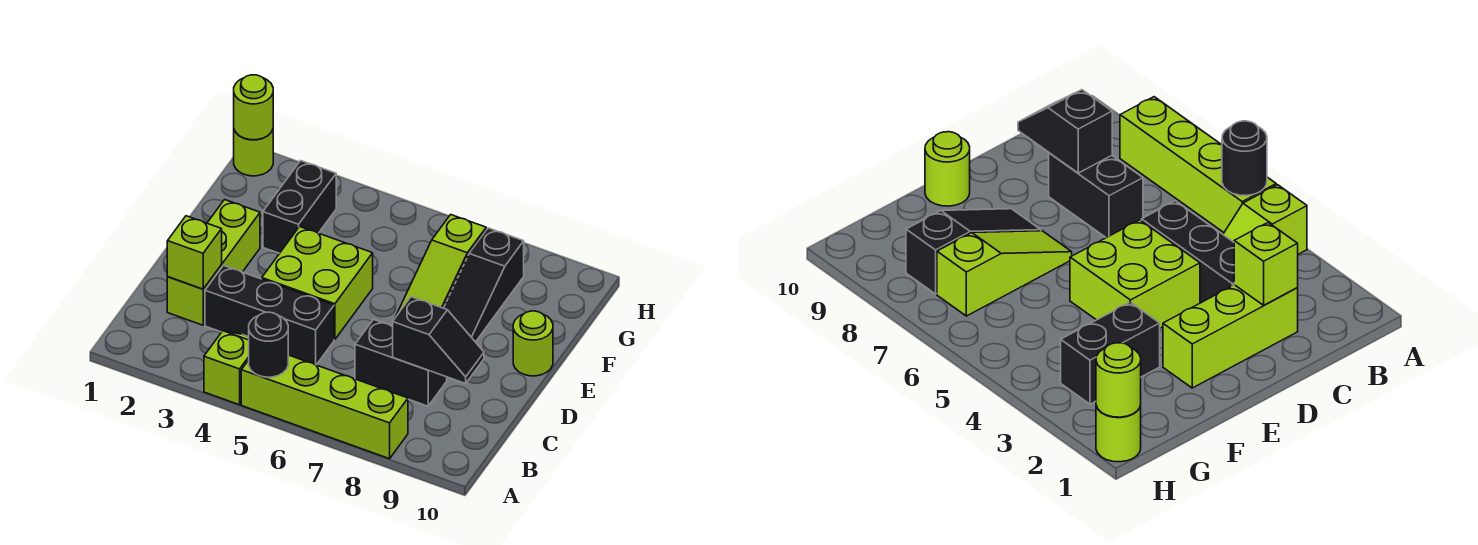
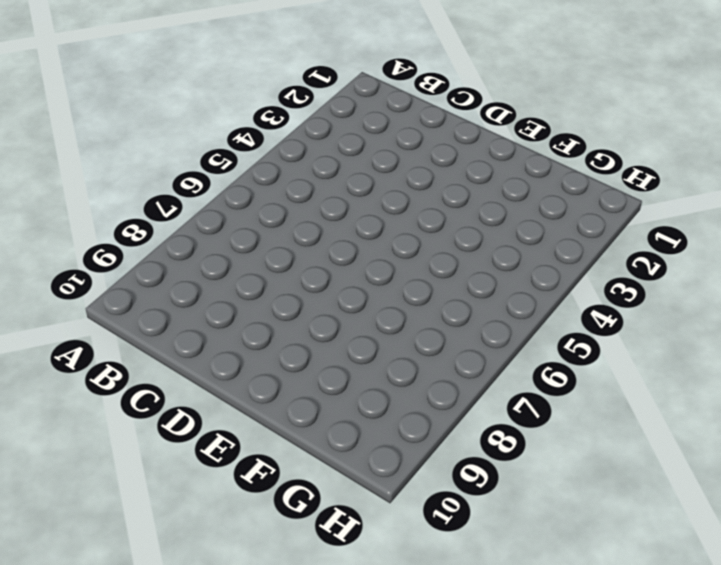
none -> lime slope A4:B4 level 1 top A
none -> lime brick A5:A8 level 1
none -> lime brick C2:E2 level 1

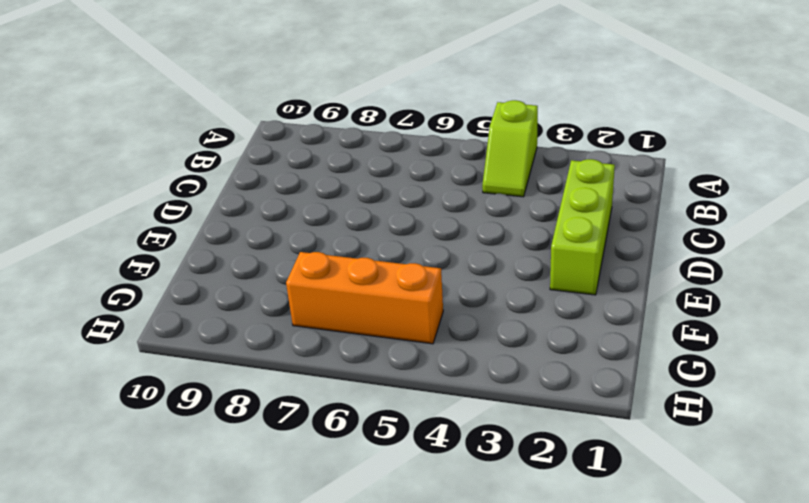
orange brick G5:G7 level 1 -> lime slope E7:G7 level 1 top G
none -> lime brick A5:A8 level 1
none -> black brick C3:C5 level 1
none -> black brick C7:C8 level 1

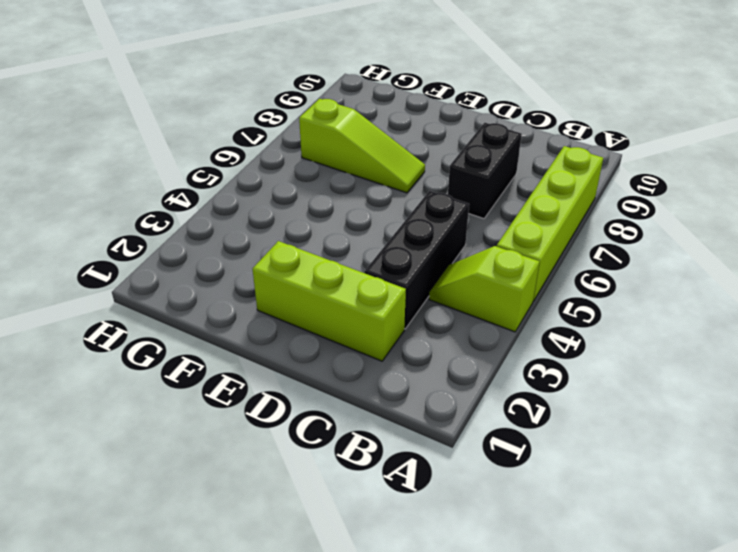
none -> lime brick D4:E5 level 1
none -> black slope E8:G8 level 1 top G
none -> lime round brick E10 level 1

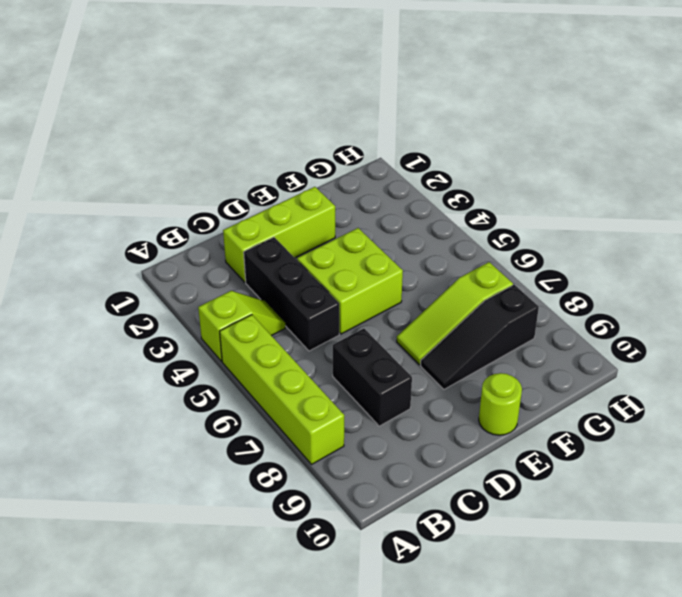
none -> black brick F3:G3 level 1
none -> lime round brick H1 level 1
none -> black round brick A5 level 2

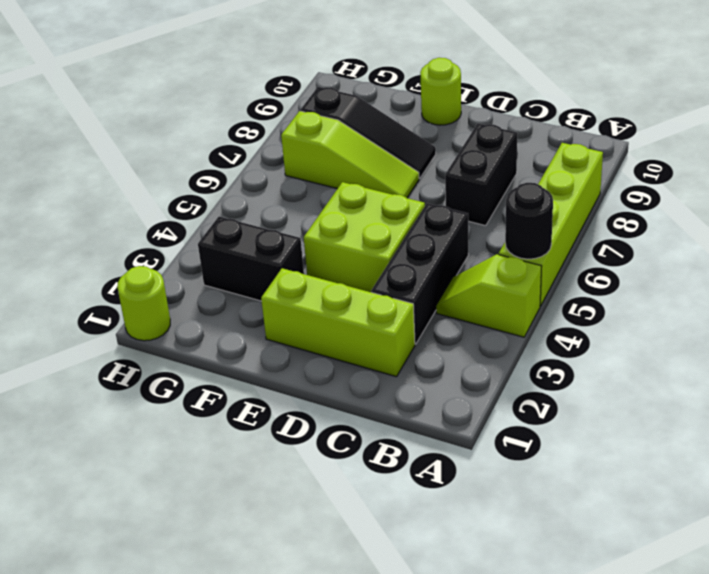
none -> lime brick C2 level 2
none -> black slope C8:C9 level 2 top 8
none -> lime round brick H1 level 2

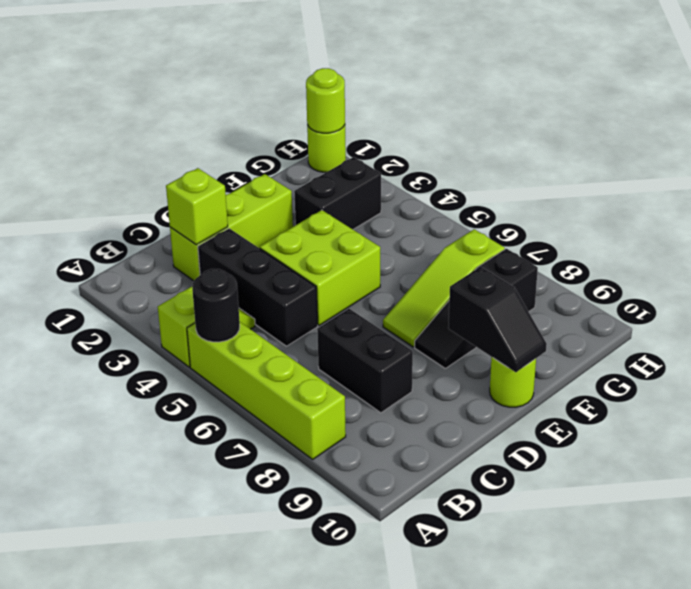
black slope E9:E10 level 2 top 9 -> black slope C8:C9 level 2 top 8

